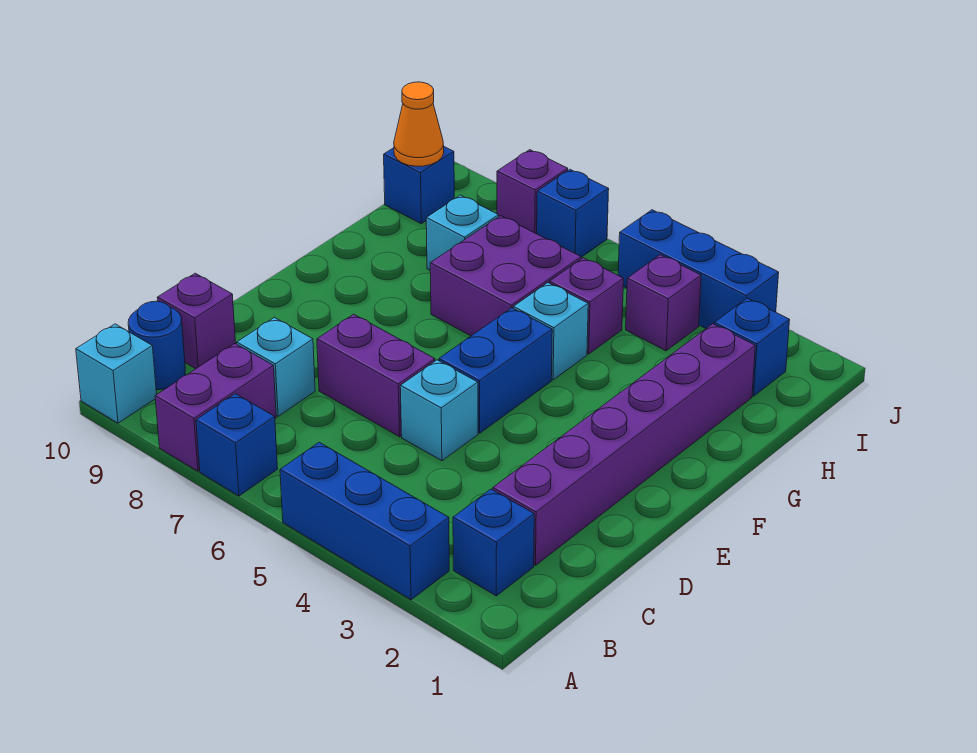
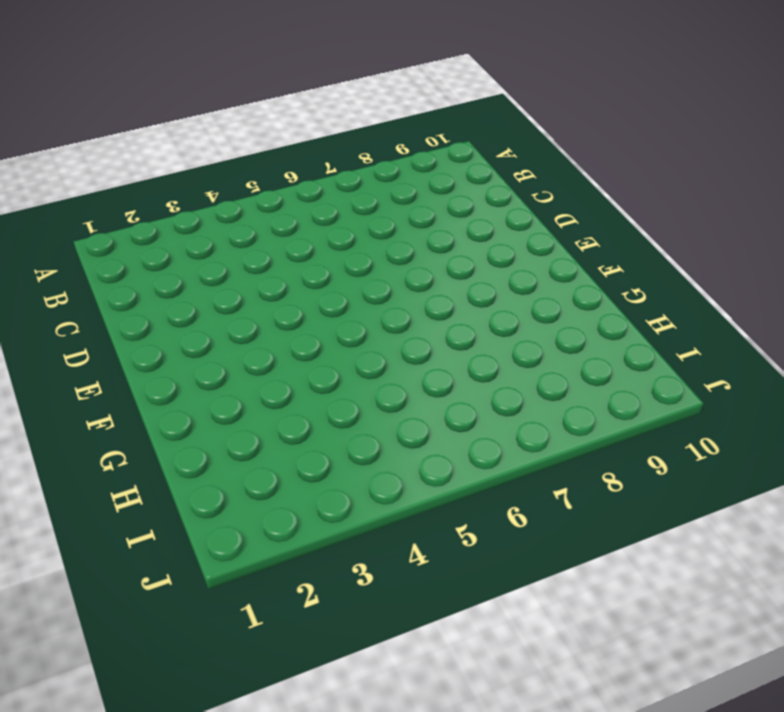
none -> blue brick A3:A5 level 1
none -> blue brick A7 level 1
none -> purple brick A8:B8 level 1

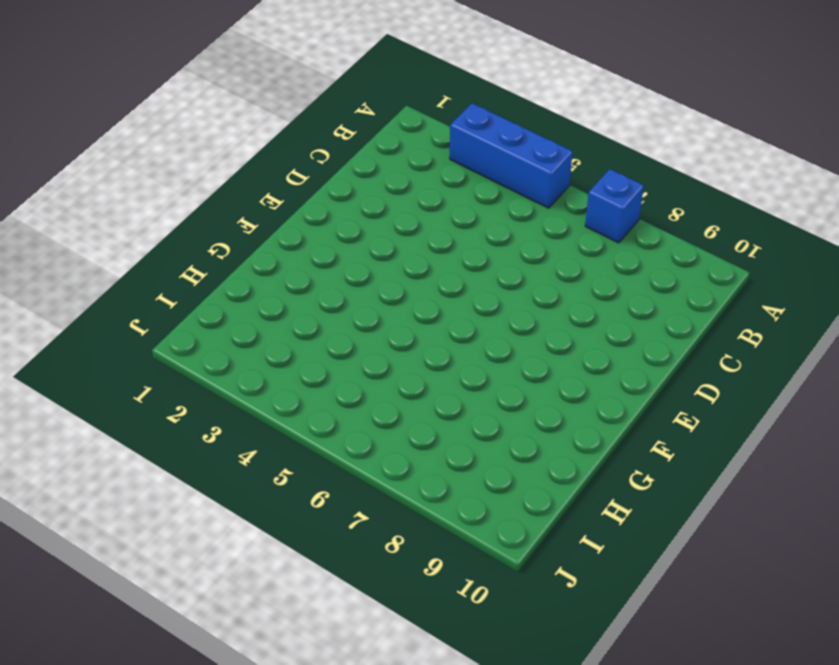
none -> purple brick A8:B8 level 1
none -> cyan brick A10 level 1
none -> blue brick B2 level 1

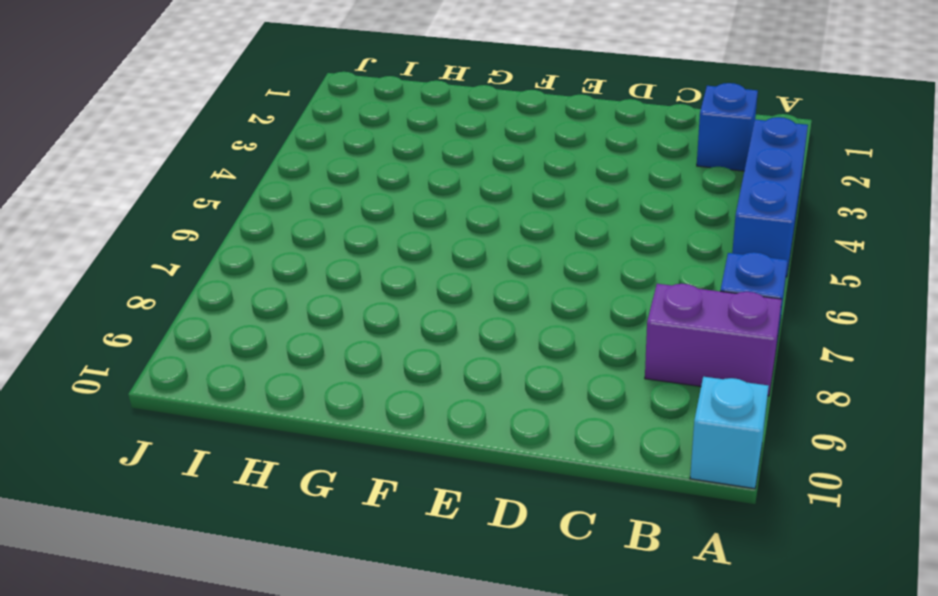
none -> blue round brick B10 level 1
none -> purple brick C2:H2 level 1
none -> cyan brick C8 level 1

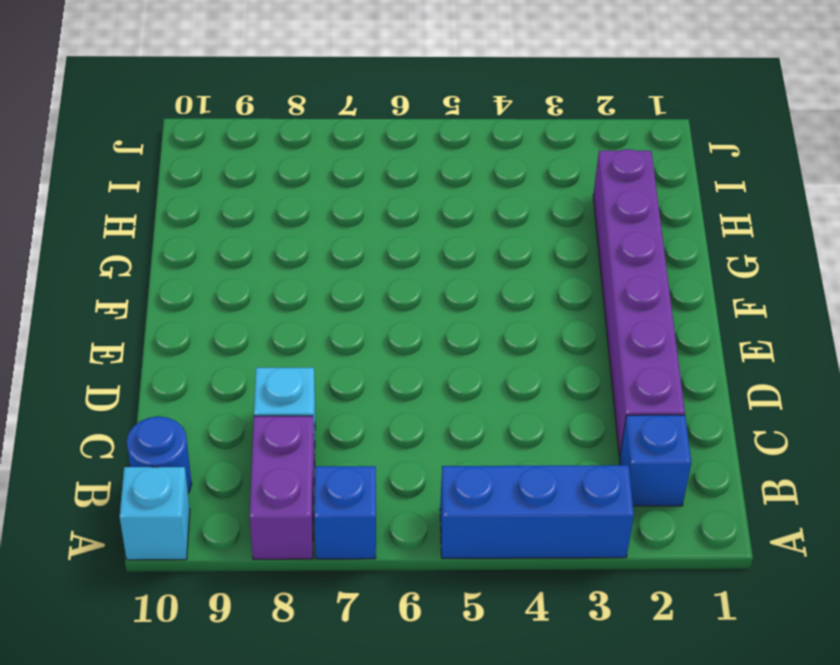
none -> purple brick C10 level 1
none -> cyan brick D5 level 1
none -> purple brick D6:D7 level 1

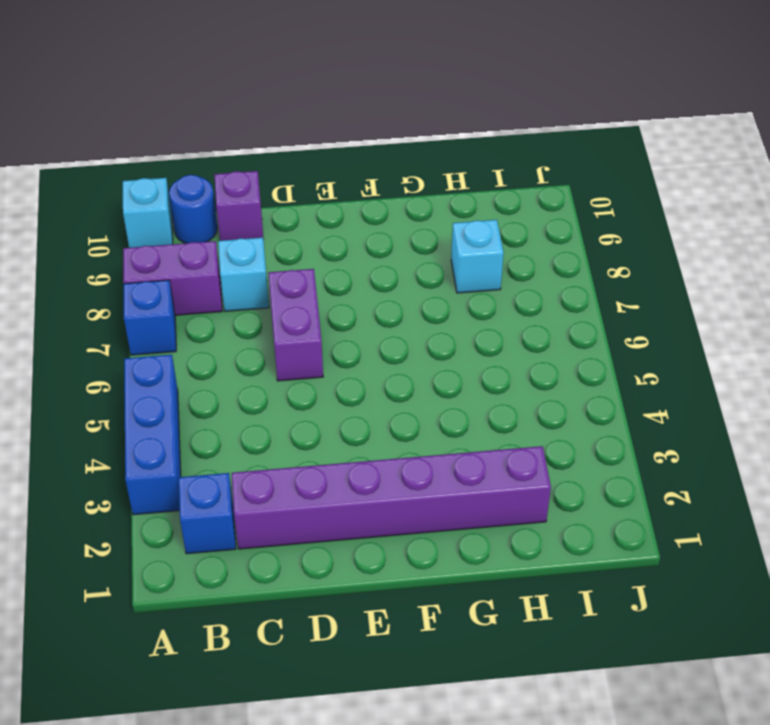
none -> cyan brick D5 level 1
none -> blue brick E5:F5 level 1
none -> cyan brick G5 level 1

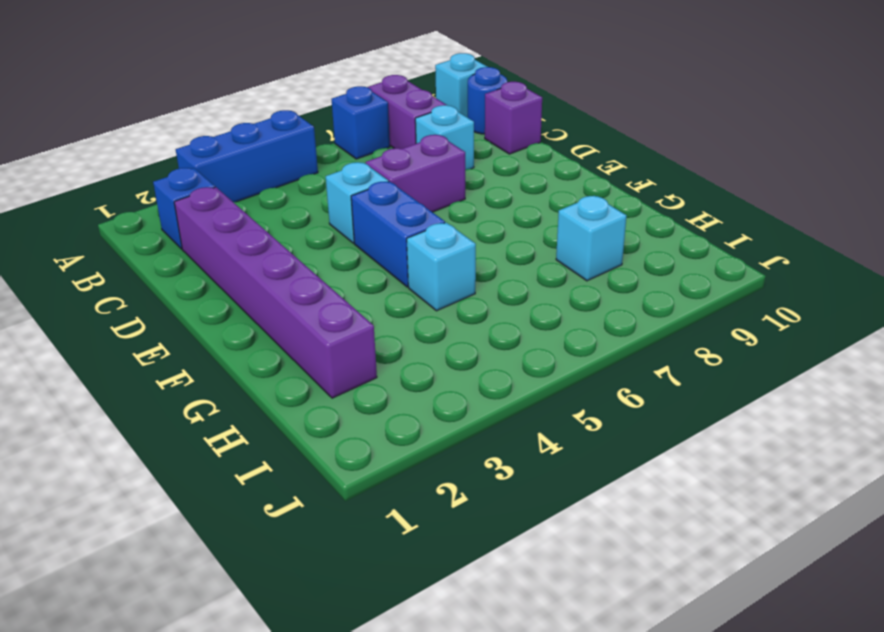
none -> purple brick G6:H7 level 1
none -> purple brick H5 level 1
none -> blue brick I2 level 1

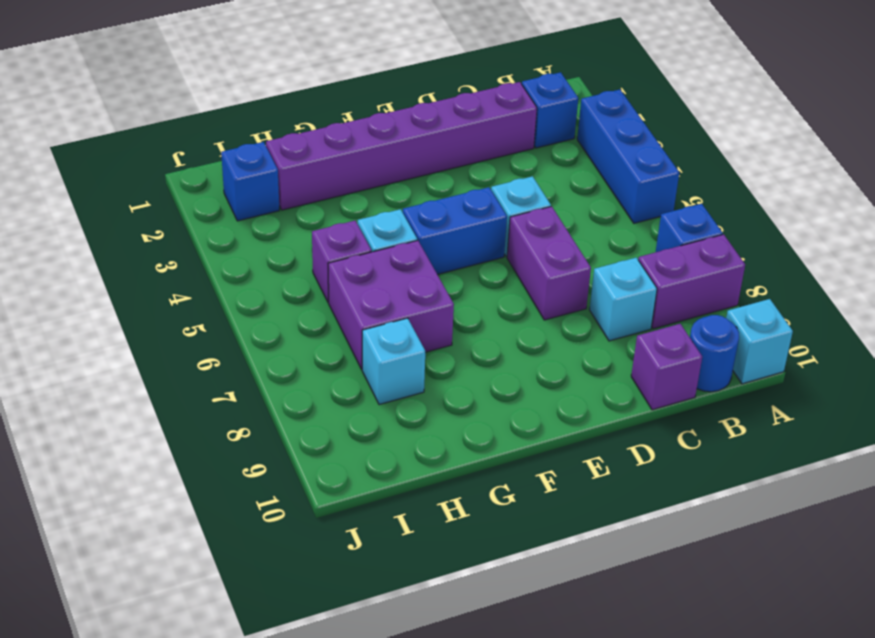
none -> purple brick I4 level 1
none -> blue brick I10 level 1
none -> blue brick J3:J5 level 1

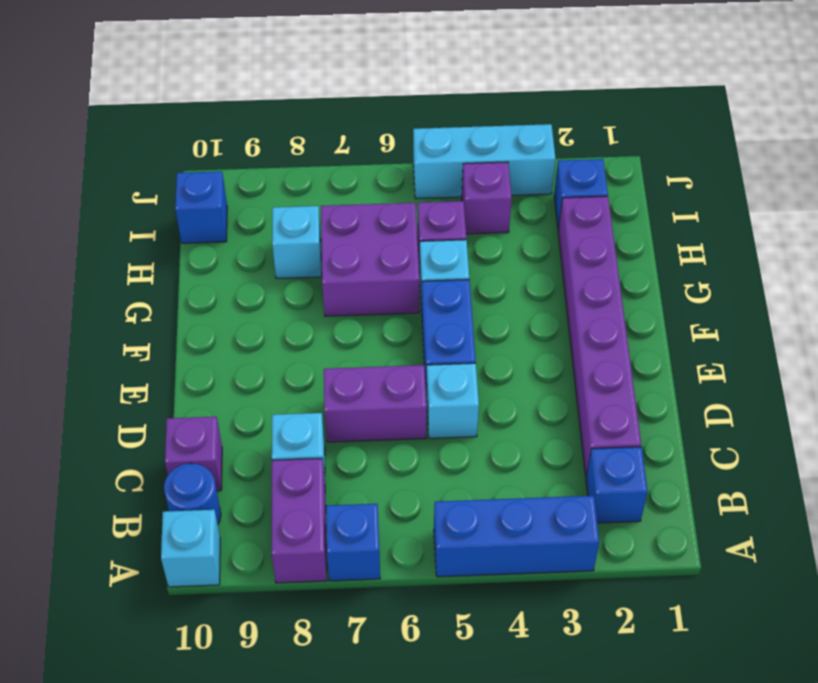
cyan brick J3:J5 level 1 -> blue brick J3:J5 level 1
none -> blue brick J7 level 1
none -> purple brick J8 level 1
none -> orange cone I10 level 2

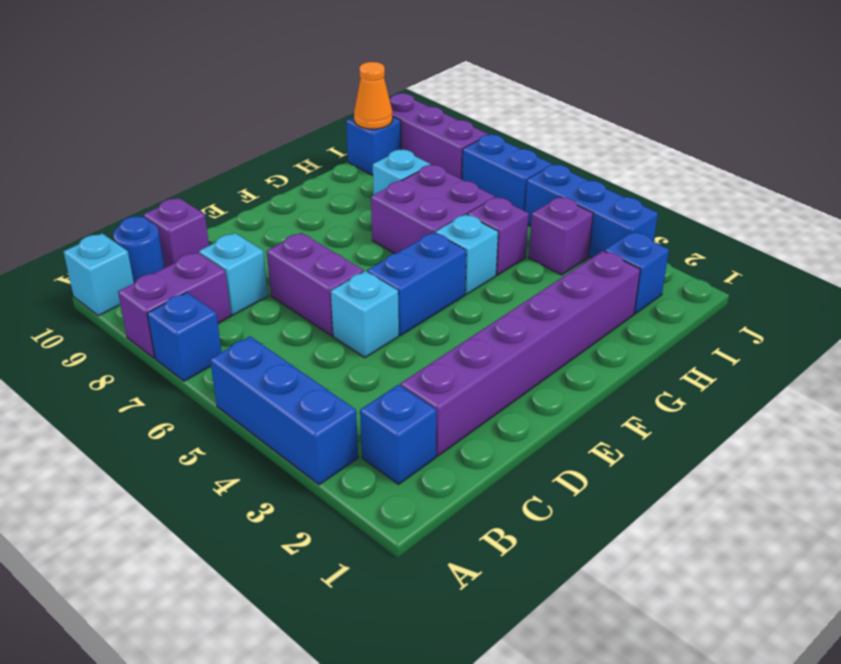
blue brick J6:J7 level 1 -> blue brick J7 level 1
purple brick J8:J10 level 1 -> purple brick J8 level 1

